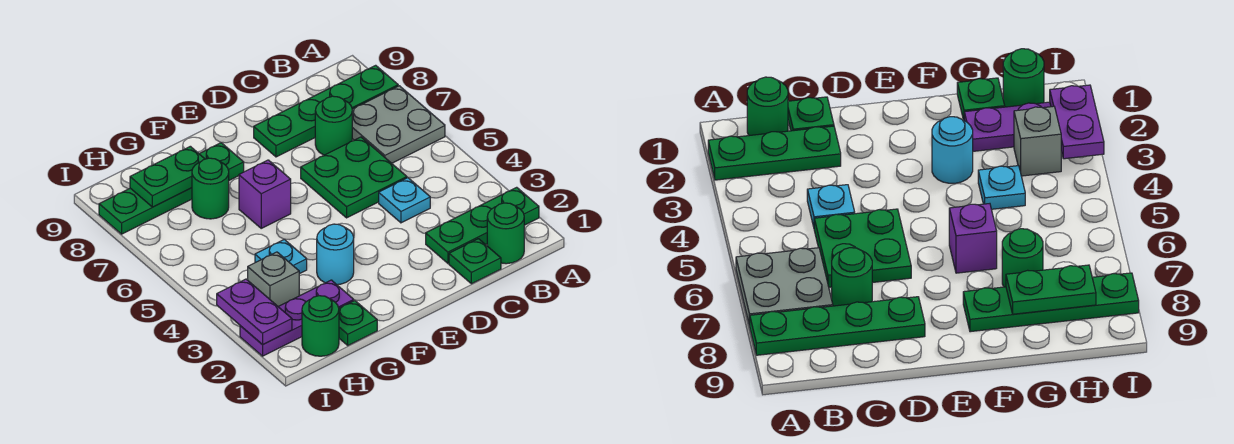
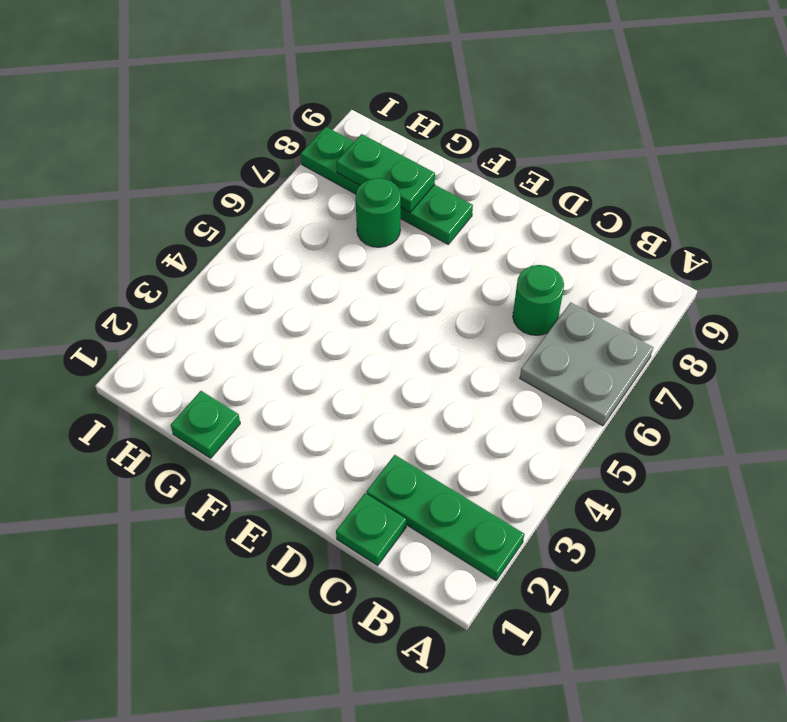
none -> green plate A8:D8 level 1
none -> green round brick B1 level 1
none -> cyan plate C4 level 1

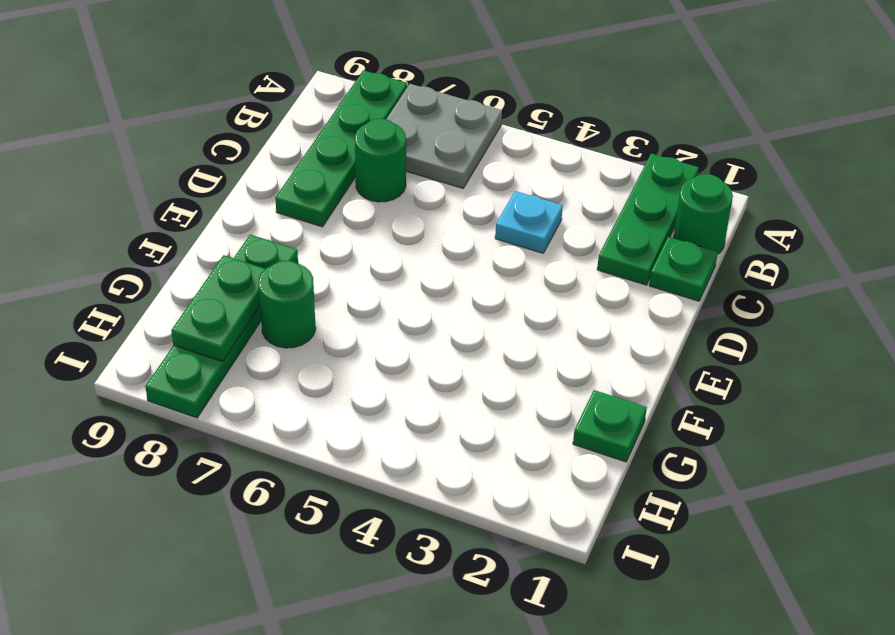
none -> green plate C5:D6 level 1
none -> cyan round brick F3 level 1
none -> purple brick F6 level 1

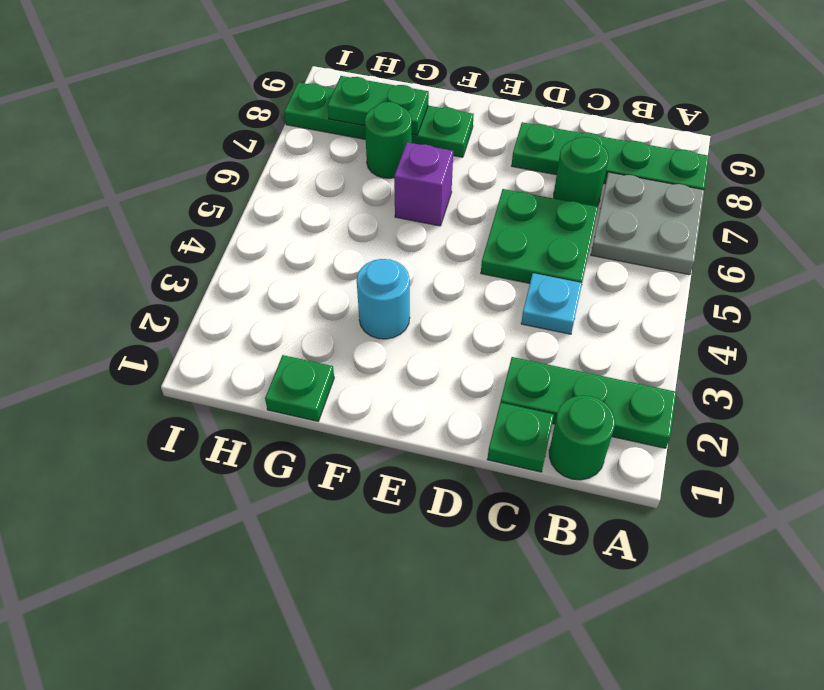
none -> purple plate G2:I2 level 1
none -> cyan plate G4 level 1
none -> green round brick H1 level 1

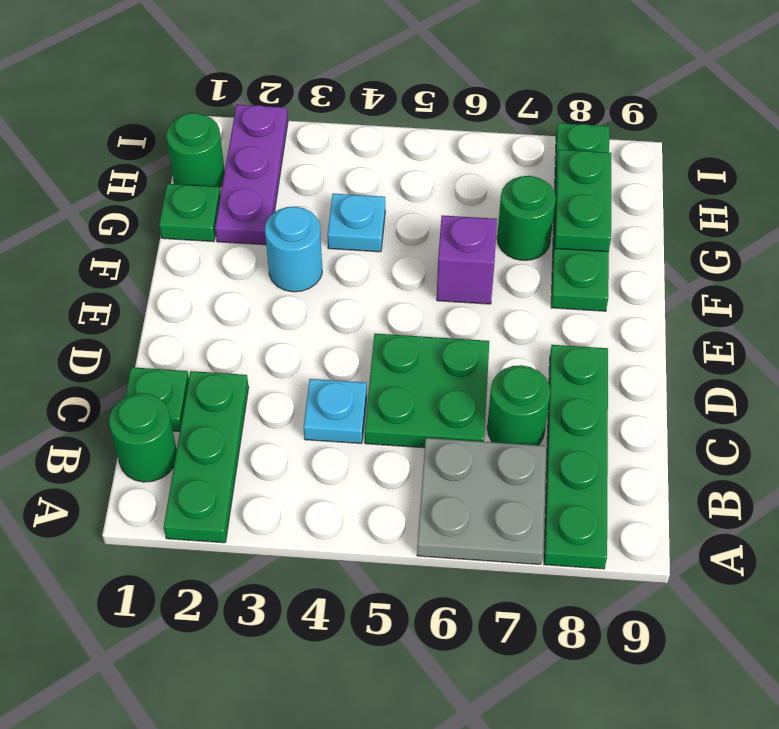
none -> grey brick H3 level 1
none -> purple plate I2:I3 level 2

